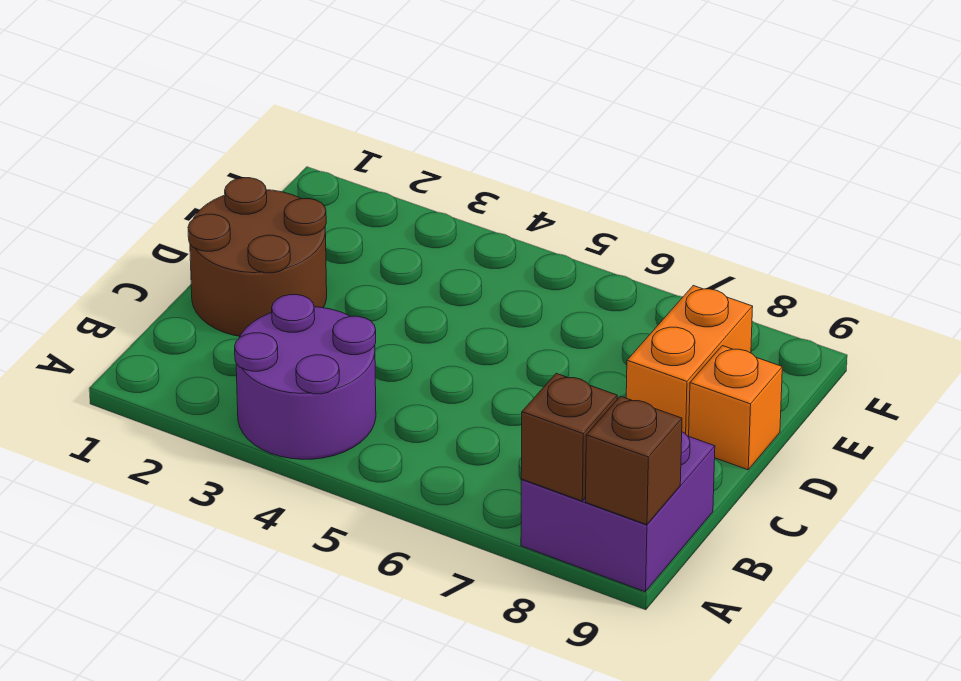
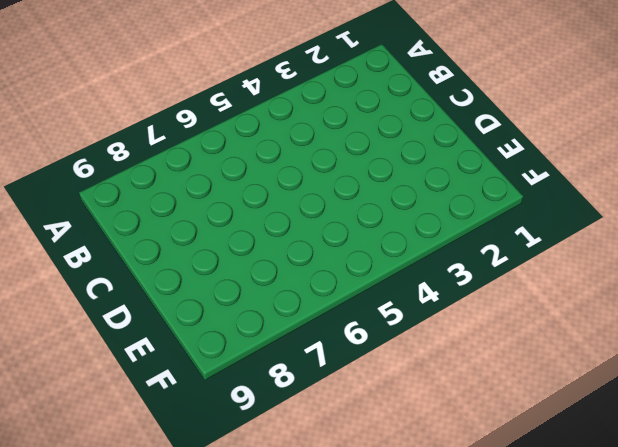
none -> purple round brick A3:B4 level 1
none -> purple brick A8:B9 level 1

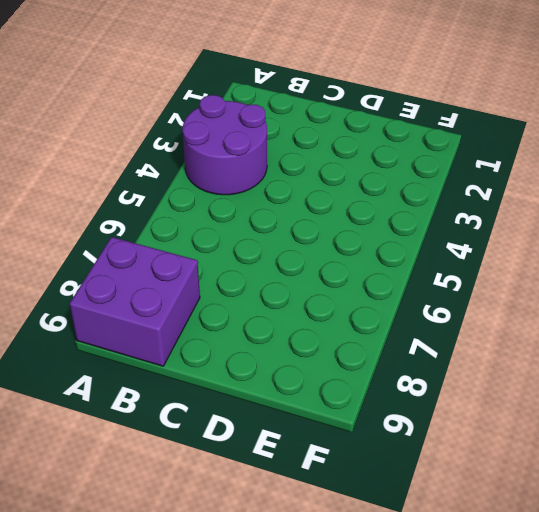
none -> brown round brick C1:D2 level 1
none -> orange brick D8:E8 level 1

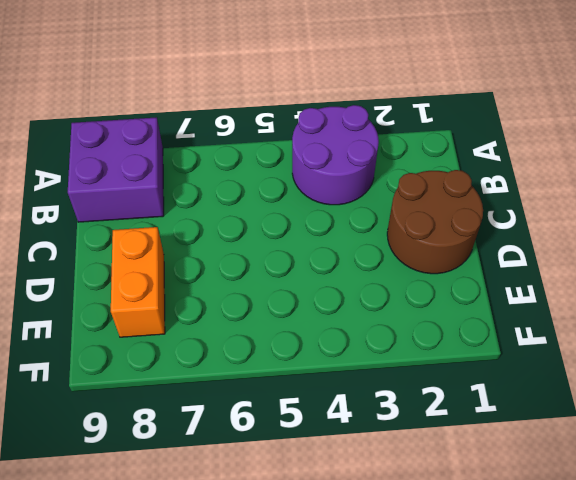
none -> orange brick D9 level 1
none -> brown brick A8 level 2

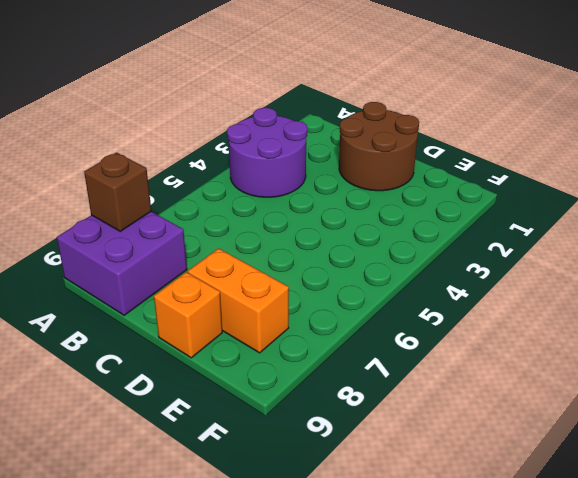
none -> brown brick A9 level 2

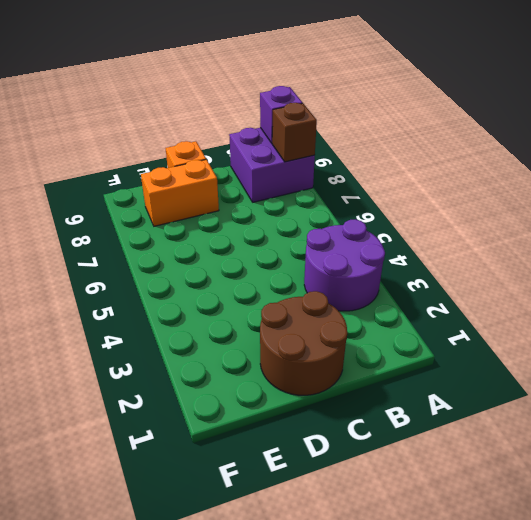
purple brick A9 level 2 -> brown brick A9 level 2

